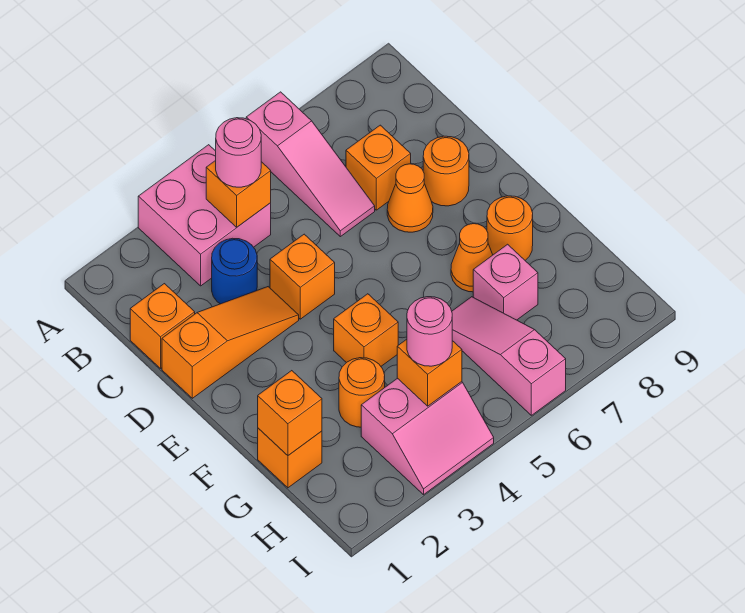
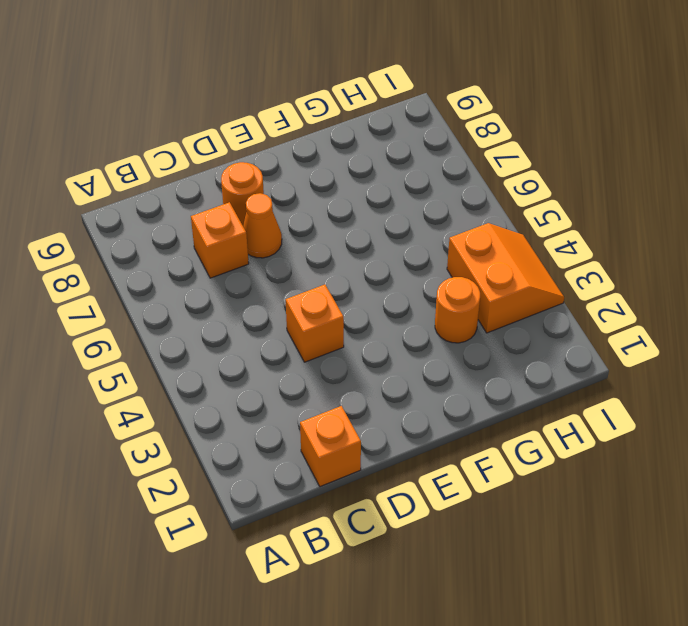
orange slope H3:I4 level 1 top H -> pink slope H3:I4 level 1 top H
none -> pink brick A3:B4 level 1
none -> pink slope A6:C6 level 1 top A
none -> blue round brick C3 level 1

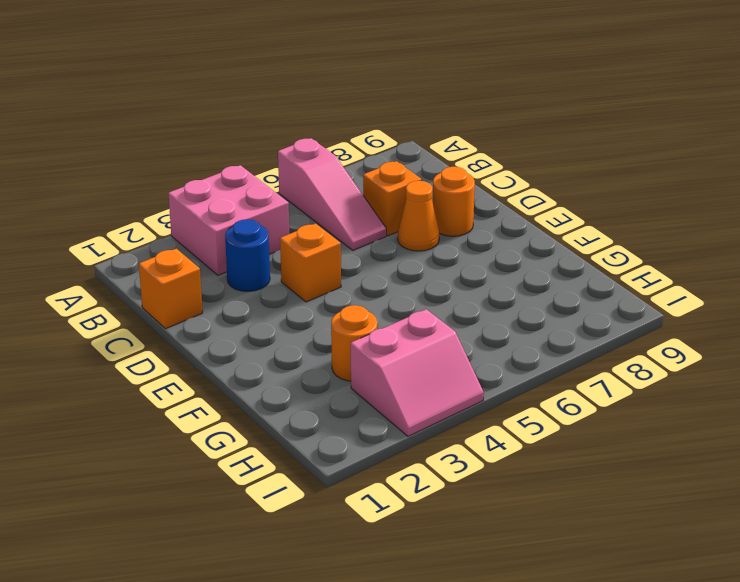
none -> orange slope D1:D3 level 1 top 1
none -> orange brick F4 level 1
none -> orange cone F7 level 1

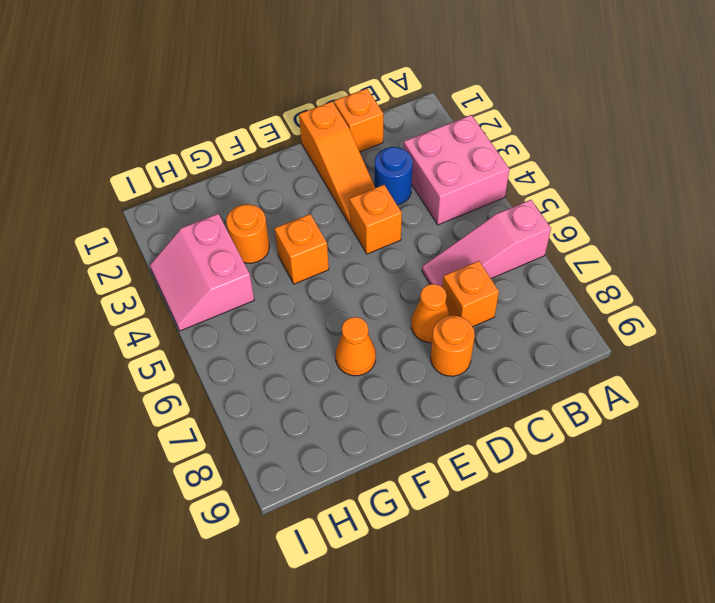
none -> orange round brick F8 level 1
none -> orange brick G1 level 1
none -> pink slope G6:I6 level 1 top I

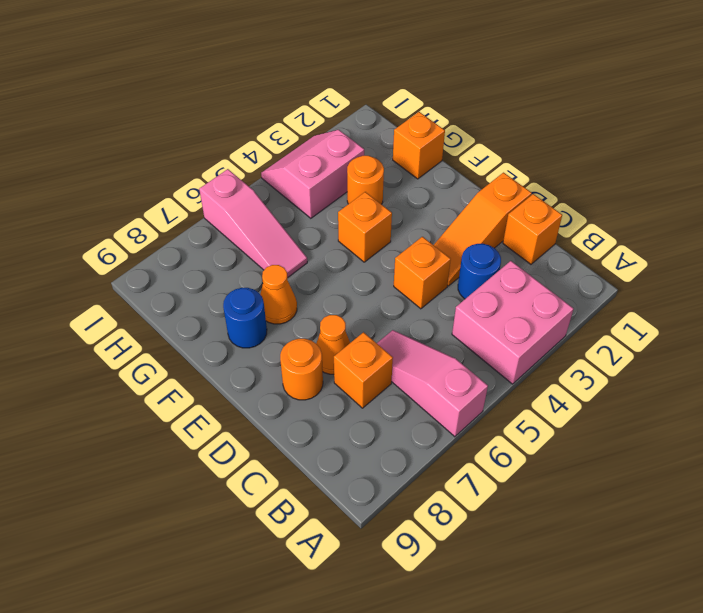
blue round brick F8 level 1 -> orange round brick F8 level 1
none -> pink brick G7 level 1
none -> orange brick B4 level 2
none -> orange brick G1 level 2

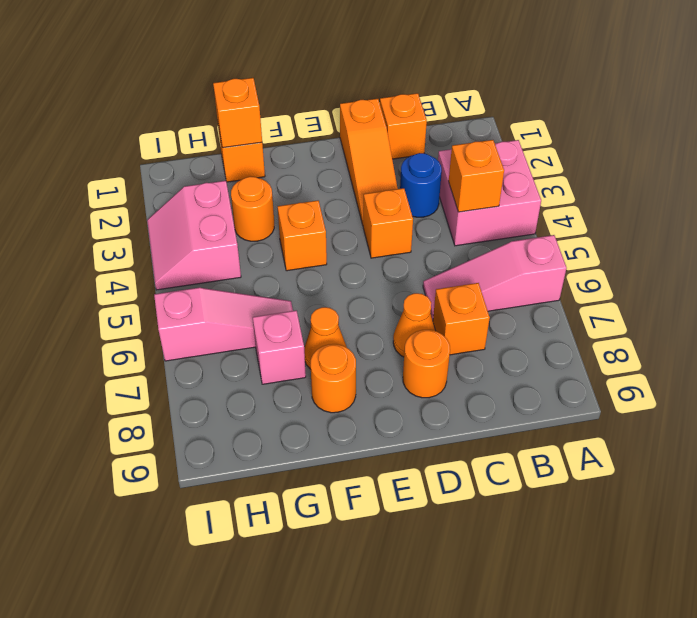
none -> orange brick H4 level 2
none -> pink round brick B4 level 3
none -> pink round brick H4 level 3

